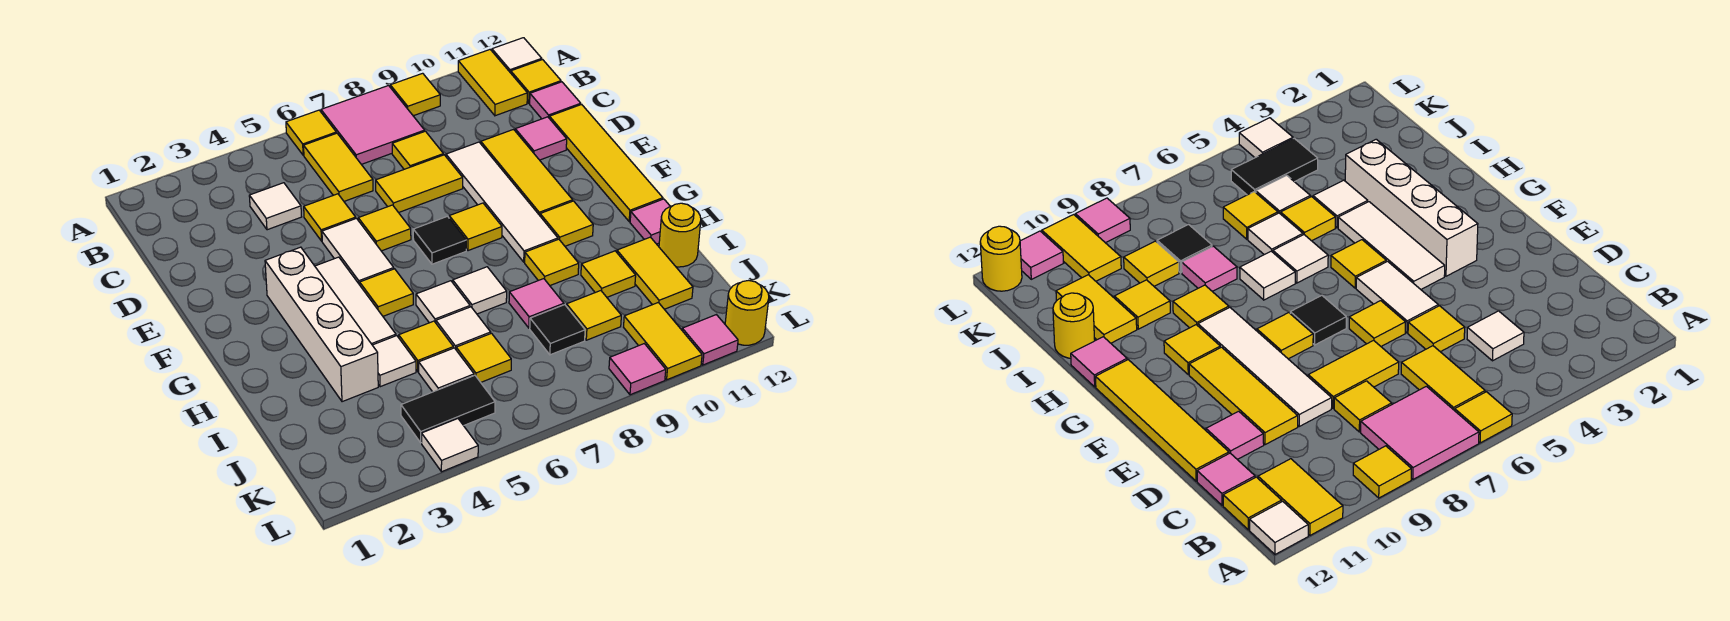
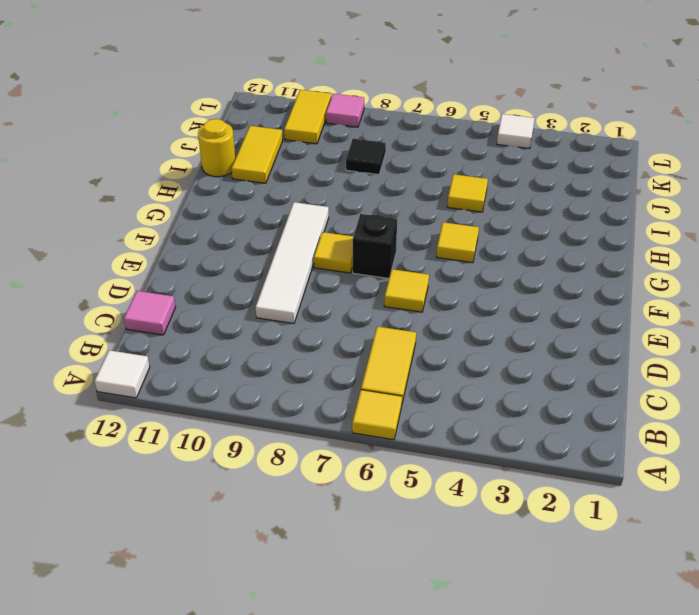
black brick F7 level 1 -> black tile F7 level 1
none -> pink tile A7:B8 level 1
none -> yellow tile A9 level 1
none -> yellow tile A11:B11 level 1
none -> yellow tile B12 level 1

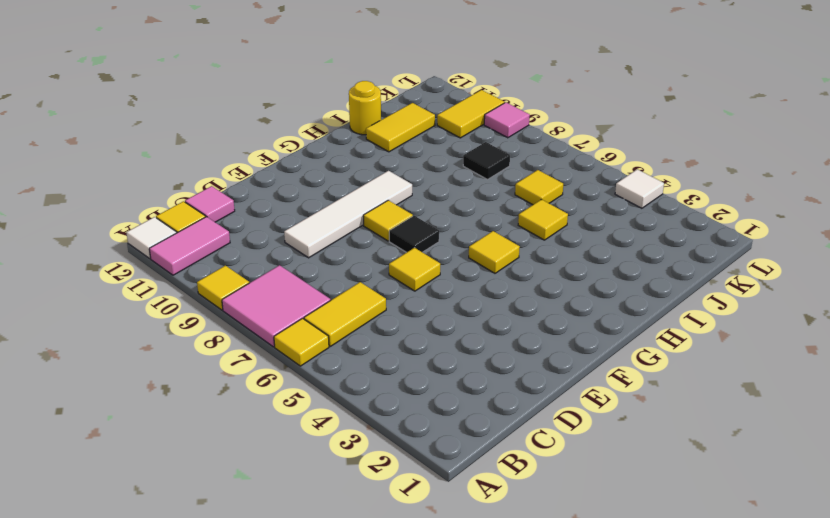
pink tile A11:B11 level 1 -> yellow tile A11:B11 level 1
none -> white tile C4 level 1
none -> yellow tile C8 level 1
none -> yellow tile D5 level 1
none -> yellow tile D7:D8 level 1

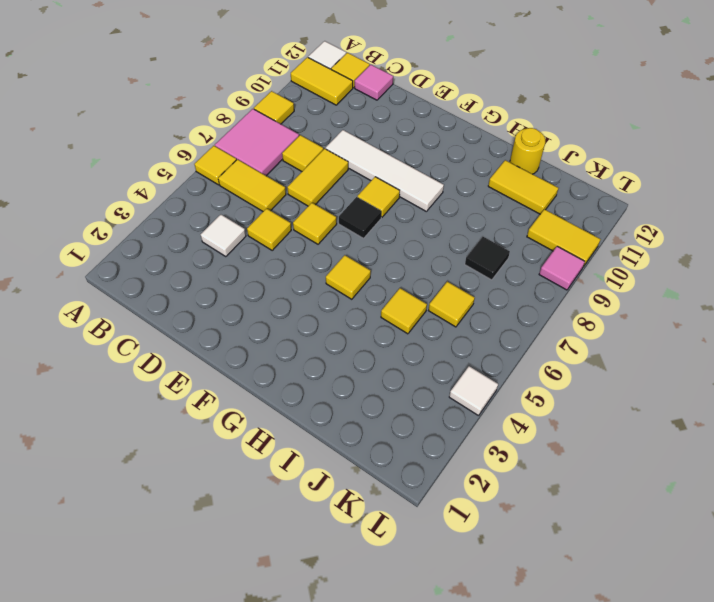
none -> yellow tile D10:F10 level 1
none -> pink tile D11 level 1
none -> yellow tile D12:G12 level 1
none -> white tile E5:F5 level 1

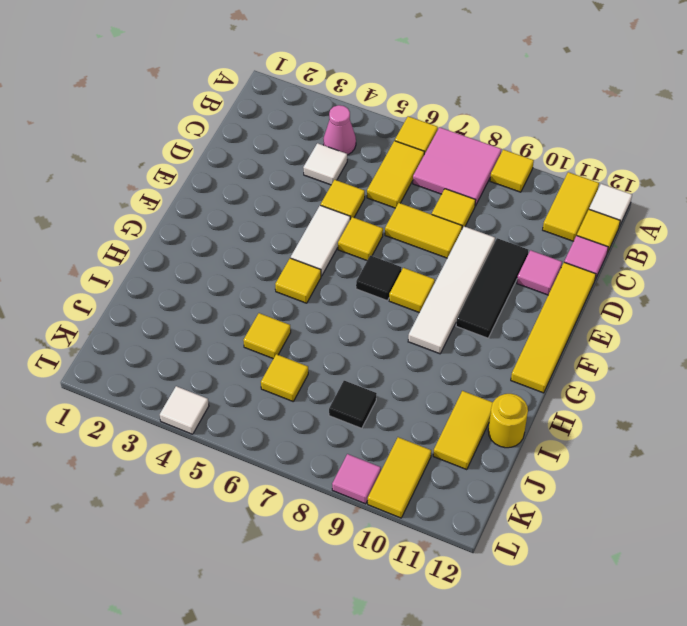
pink cone B4 level 1 -> none
black tile D10:F10 level 1 -> yellow tile D10:F10 level 1
none -> white brick F3:I3 level 1
none -> white tile F4:H4 level 1
none -> yellow tile G10 level 1
none -> white tile H6 level 1

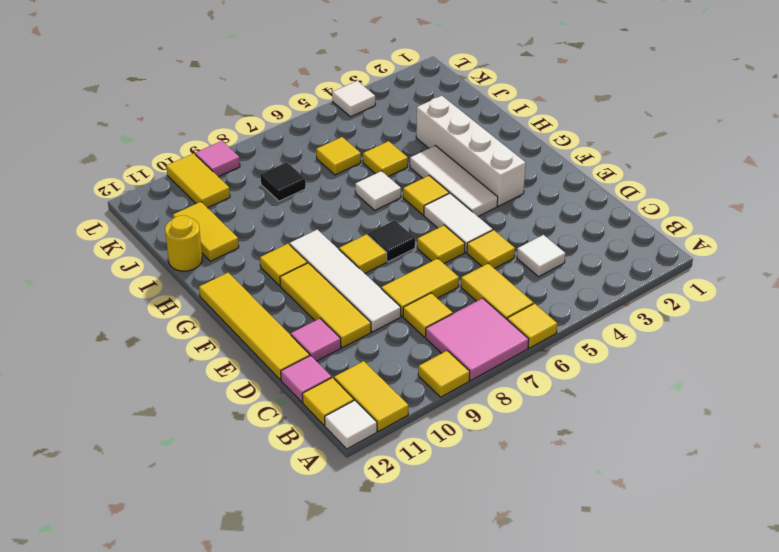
none -> white tile H7 level 1
none -> yellow tile H9 level 1
none -> pink tile H12 level 1
none -> white tile I4 level 1

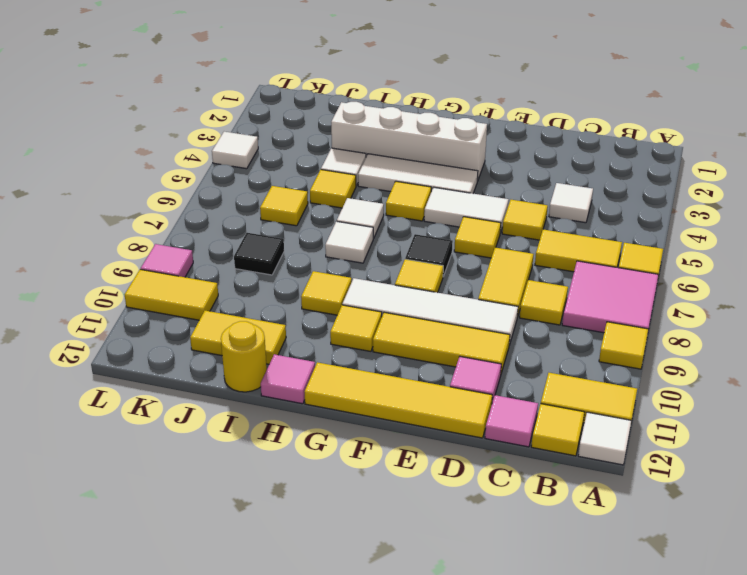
none -> white tile I6 level 1
none -> pink tile I8 level 1
none -> yellow tile I10 level 1
none -> white tile J5 level 1

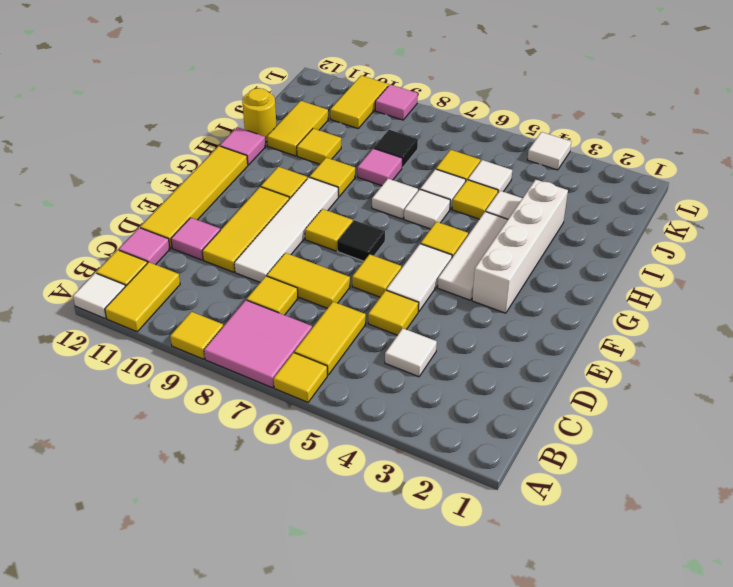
none -> yellow tile J9 level 1
none -> black tile K4:K5 level 1
none -> pink tile L11 level 1
none -> yellow round brick L12 level 1

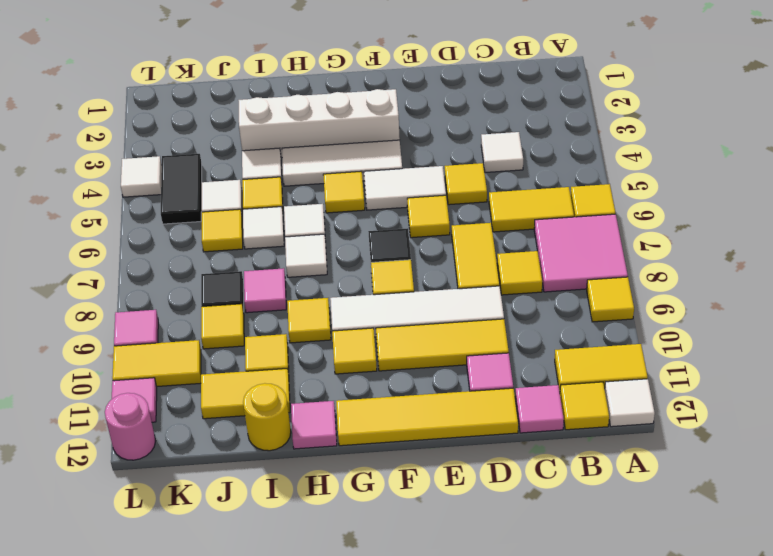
pink round brick L12 level 1 -> yellow round brick L12 level 1

